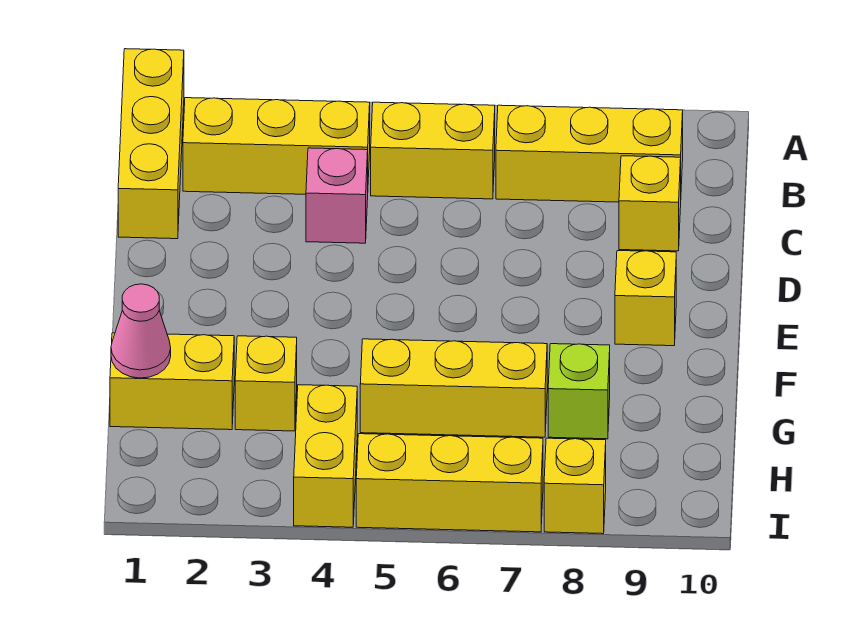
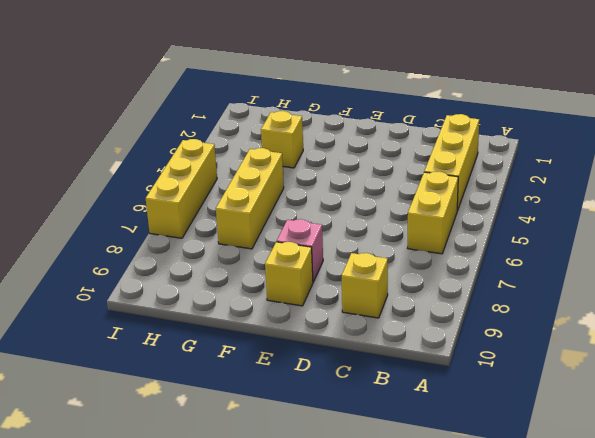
pink brick E8 level 1 -> pink brick C4 level 1
none -> yellow brick A1:C1 level 1
none -> yellow brick B7:B9 level 1
none -> yellow brick G1:G2 level 1

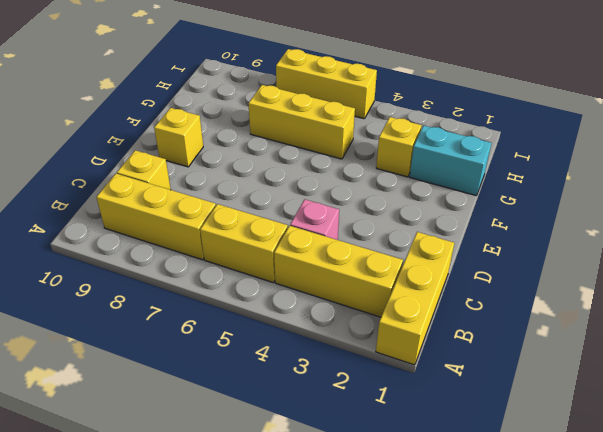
cyan brick G1:G2 level 1 -> yellow brick G1:G2 level 1
none -> lime brick G8 level 1
none -> yellow brick H4:I4 level 1
none -> yellow brick I8 level 1

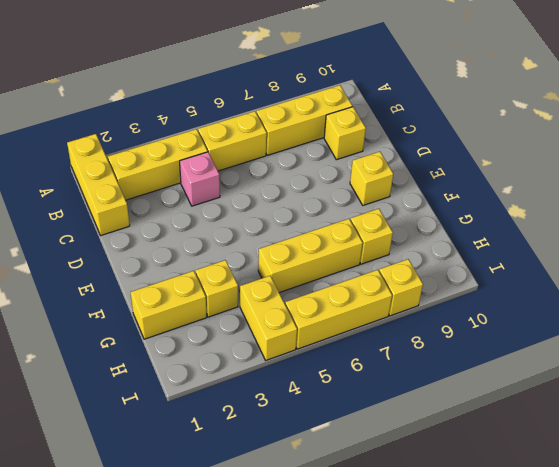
yellow brick G8 level 1 -> lime brick G8 level 1
none -> pink cone G1 level 2

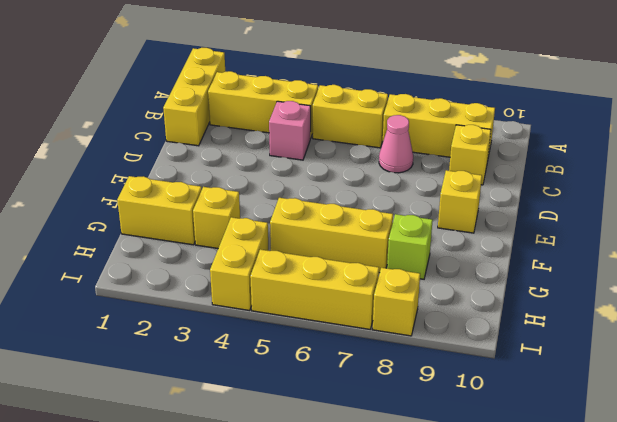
pink cone C7 level 1 -> pink cone G1 level 2

